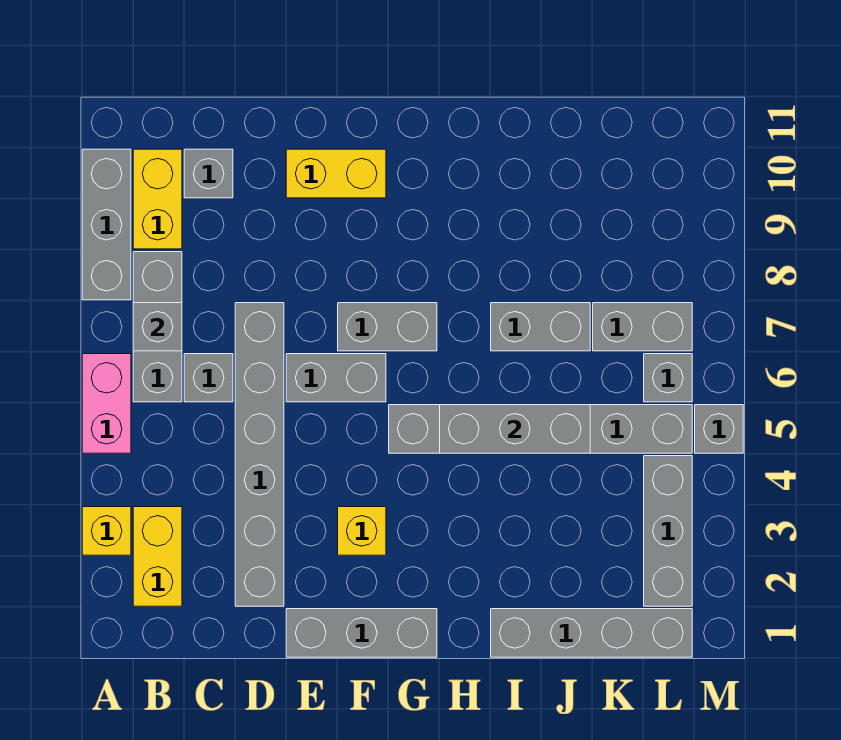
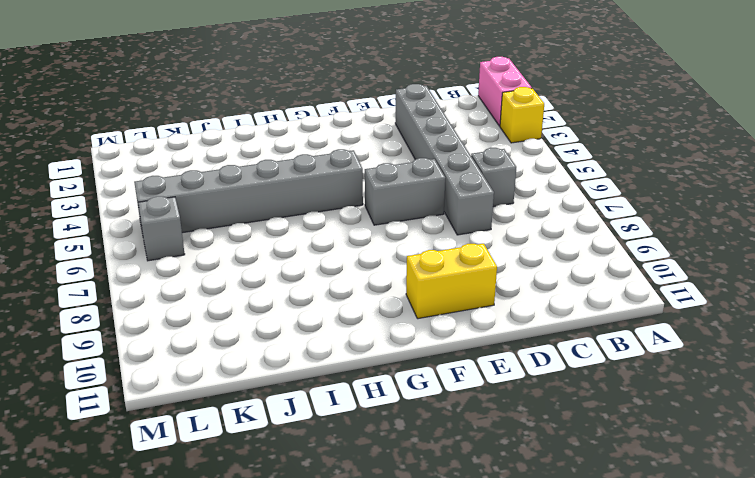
pink brick A1:A2 level 1 -> pink brick A5:A6 level 1
none -> grey brick A8:A10 level 1
none -> yellow brick B2:B3 level 1
none -> grey brick B6:B8 level 1

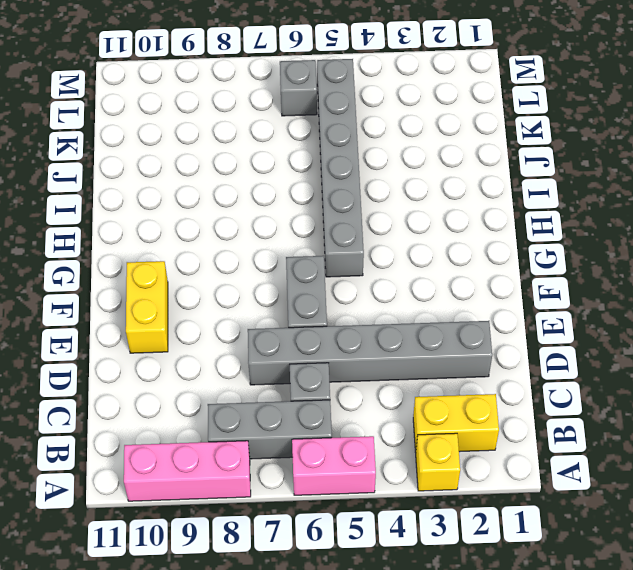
pink brick A8:A10 level 1 -> grey brick A8:A10 level 1
none -> yellow brick B9:B10 level 1
none -> grey brick C10 level 1
none -> grey brick E1:G1 level 1

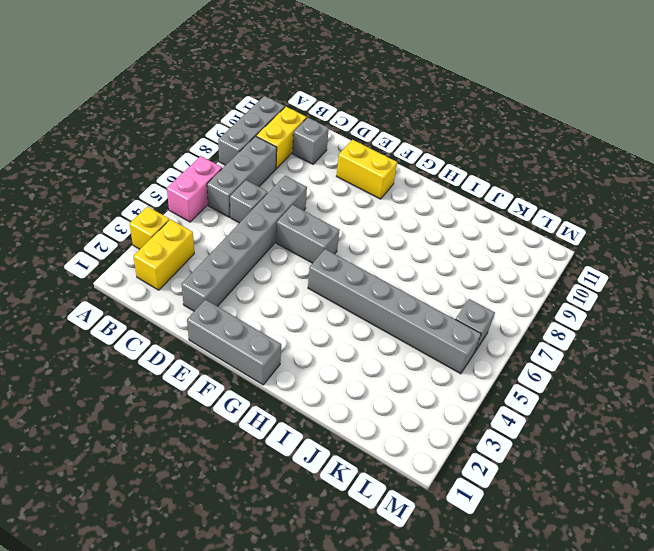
none -> yellow brick F3 level 1
none -> grey brick F7:G7 level 1
none -> grey brick I1:L1 level 1

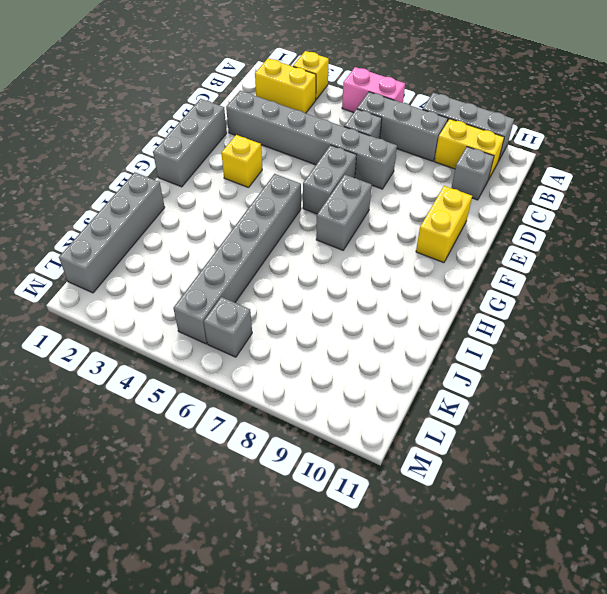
none -> grey brick I7:J7 level 1
none -> grey brick K7:L7 level 1
none -> grey brick L2:L4 level 1

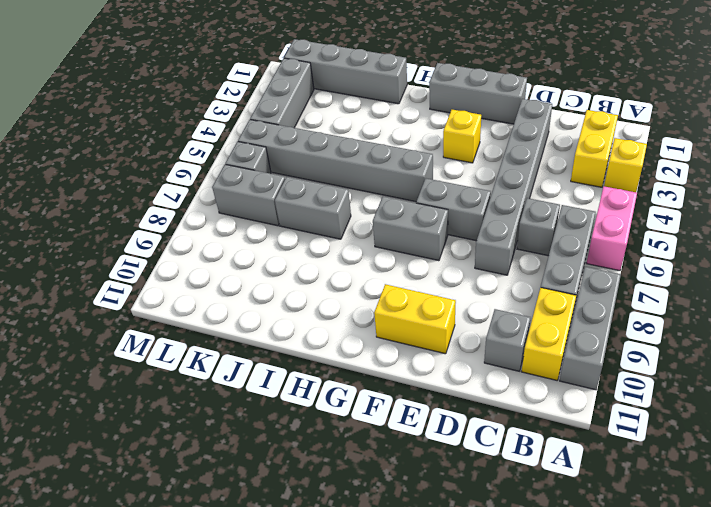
none -> grey brick M5 level 1
none -> grey brick B7 level 2
none -> grey brick H5:J5 level 2

